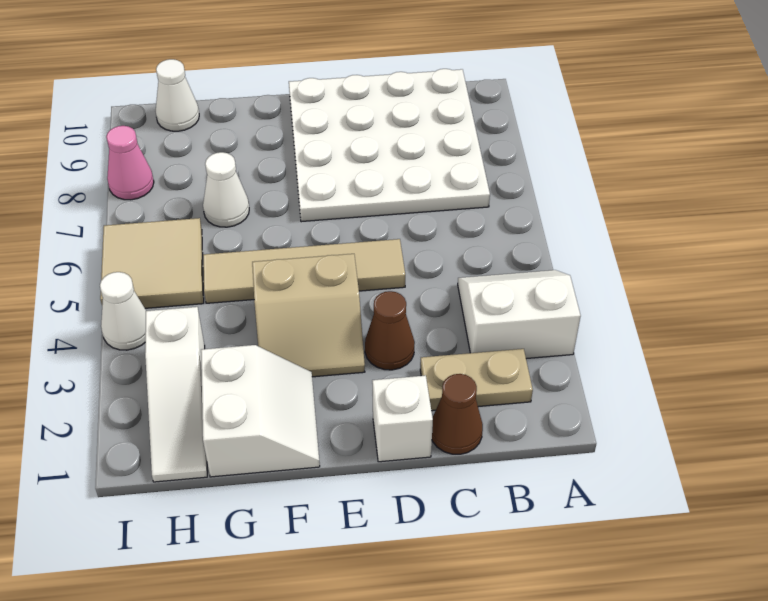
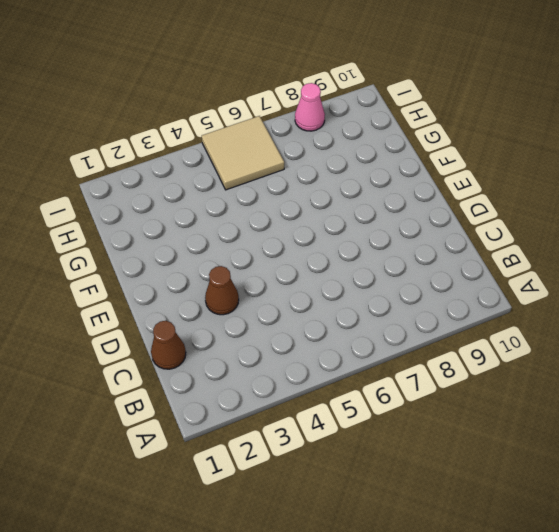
none -> white slope A3:B4 level 1 top 3
none -> tan plate B2:C2 level 1
none -> white plate B7:E10 level 1

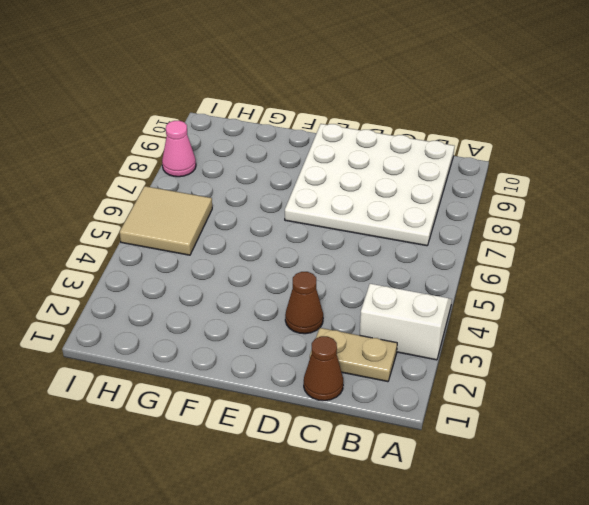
none -> white brick D1 level 1
none -> tan tile D5:G5 level 1
none -> tan slope E3:F4 level 1 top 4

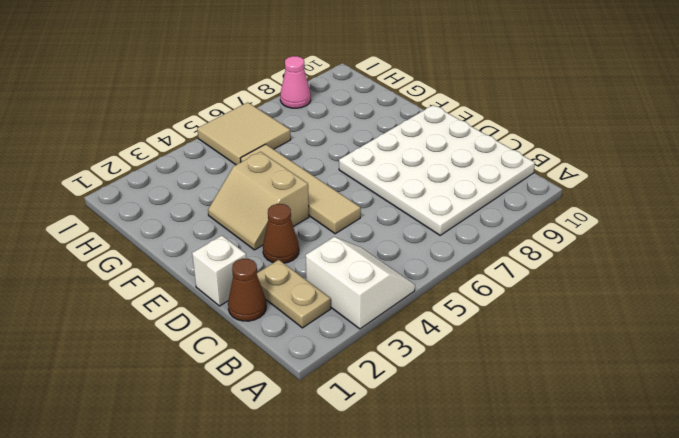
none -> white slope F1:G2 level 1 top G
none -> white cone G7 level 1
none -> white slope H1:H3 level 1 top 3

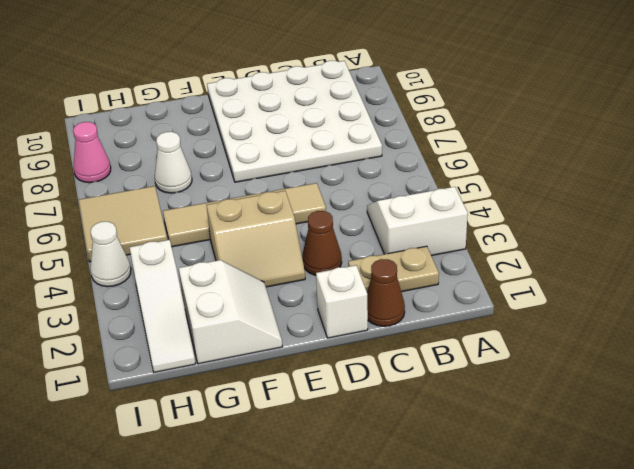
none -> white cone H10 level 1

